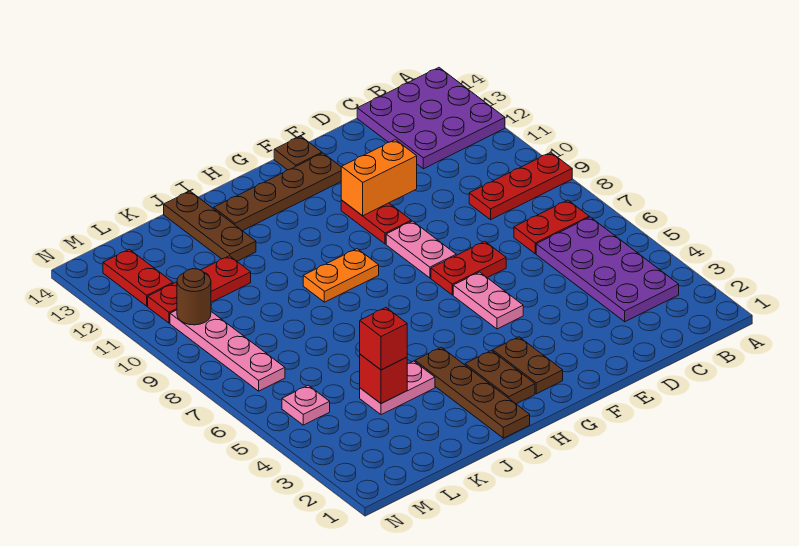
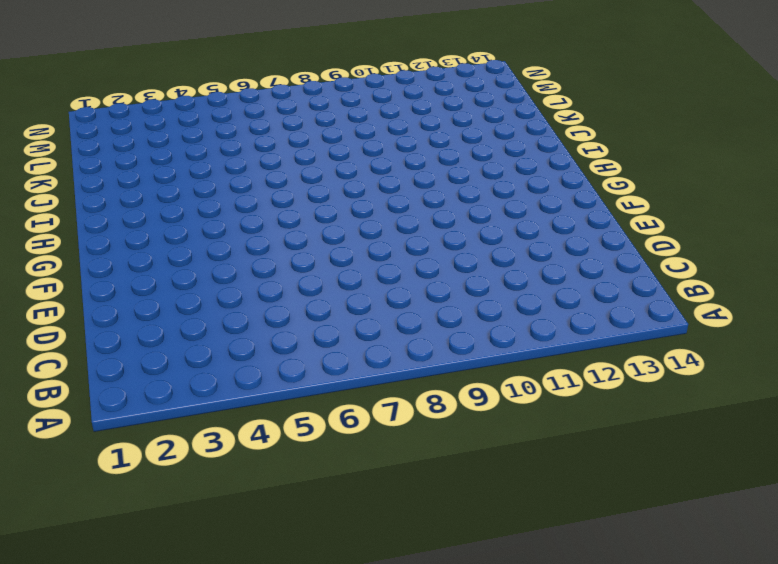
none -> red plate A9:C9 level 1
none -> purple plate A12:C14 level 1
none -> purple plate B3:C6 level 1

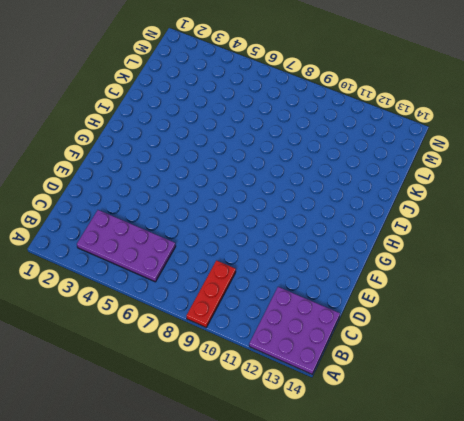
none -> red plate B7:C7 level 1
none -> red plate E7:F7 level 1
none -> pink plate F5:F6 level 1

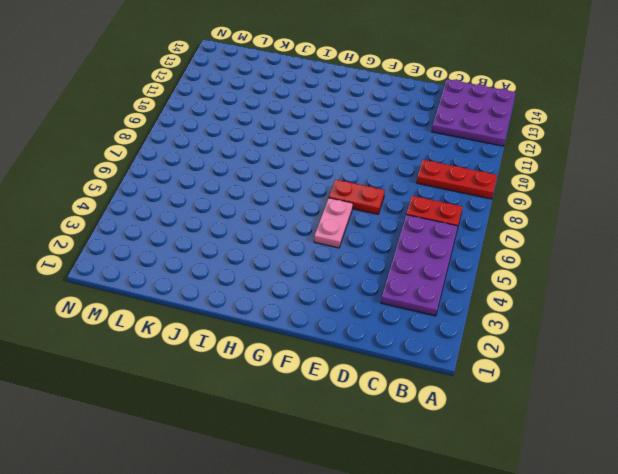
none -> pink plate F8:F9 level 1
none -> red plate F10:F11 level 1
none -> brown plate F13:I13 level 1

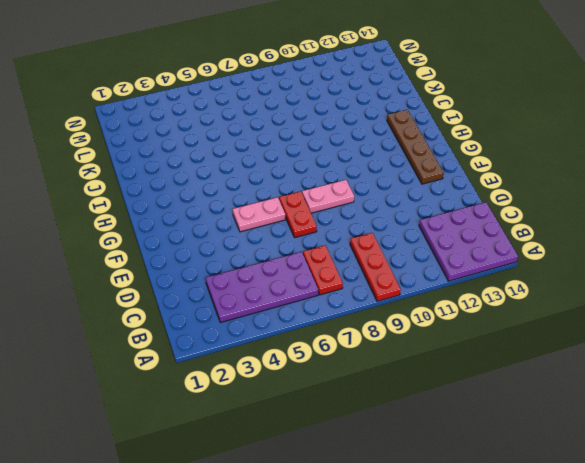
none -> red plate F10:F11 level 1
none -> brown plate F14 level 1
none -> brown plate G2:G3 level 1

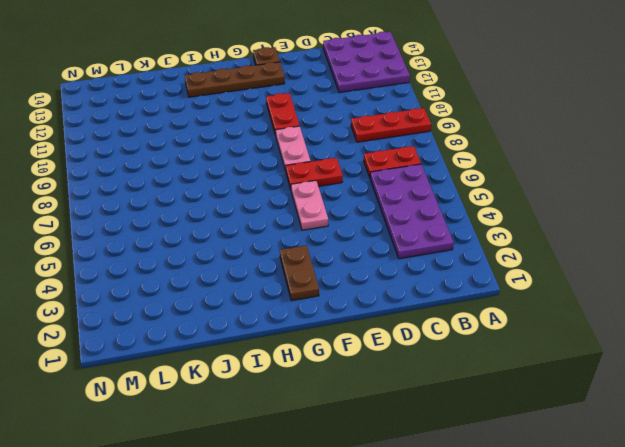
none -> brown plate H2:H3 level 1
none -> orange plate H9:I9 level 1
none -> brown plate I1:I4 level 1

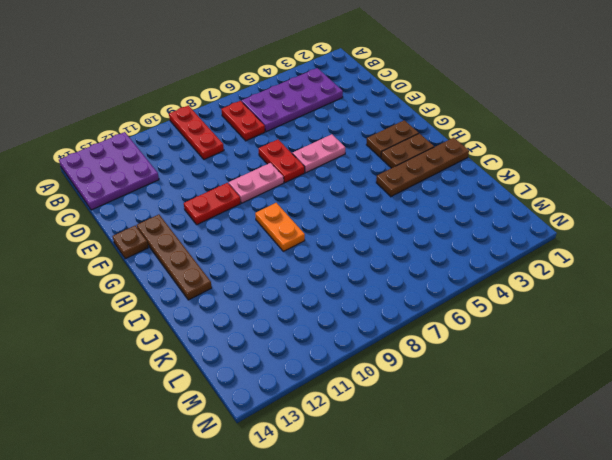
none -> pink plate J4:K4 level 1
none -> brown plate J12:J14 level 1
none -> red plate K11:M11 level 1

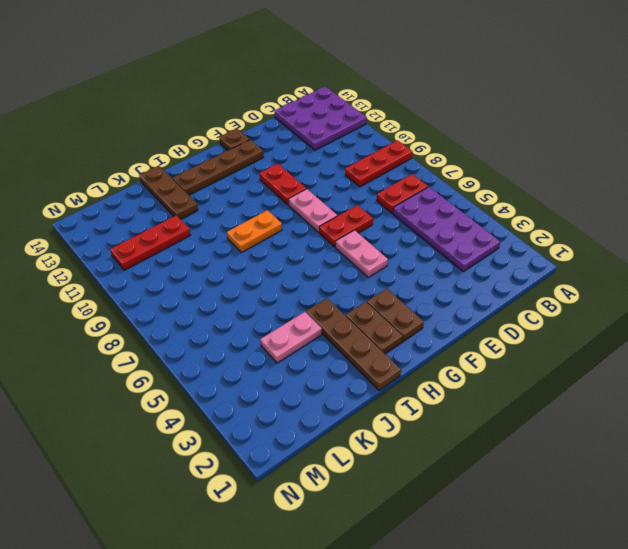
none -> pink plate M5 level 1
none -> pink plate M7:M10 level 1
none -> red plate M12:M13 level 1

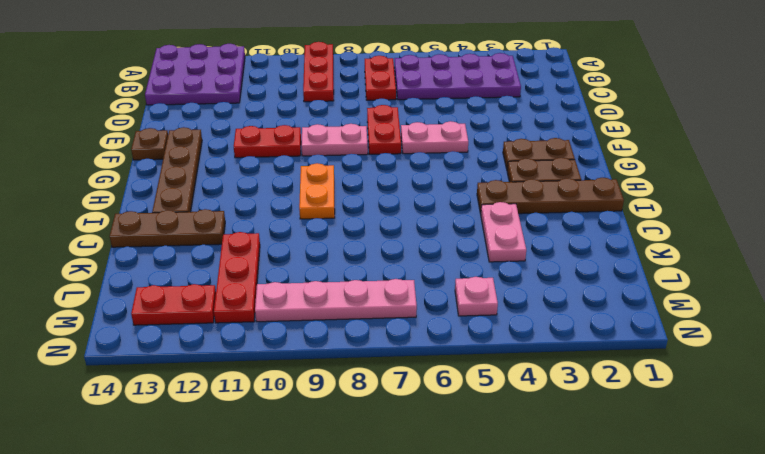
none -> orange brick E11:F11 level 2
none -> red brick K4 level 2
none -> brown round brick M10 level 2

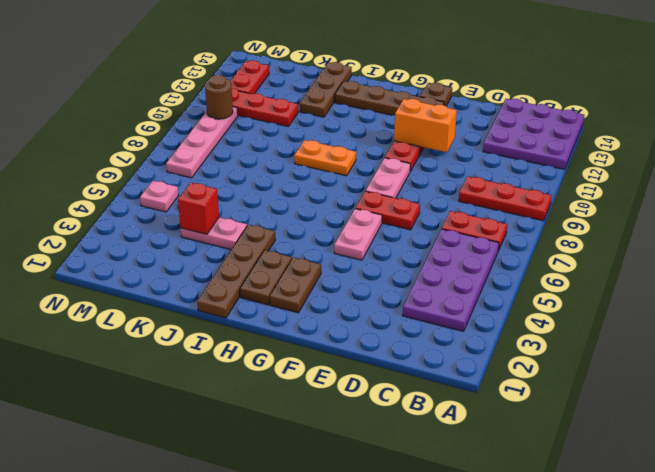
none -> red brick K4 level 3

